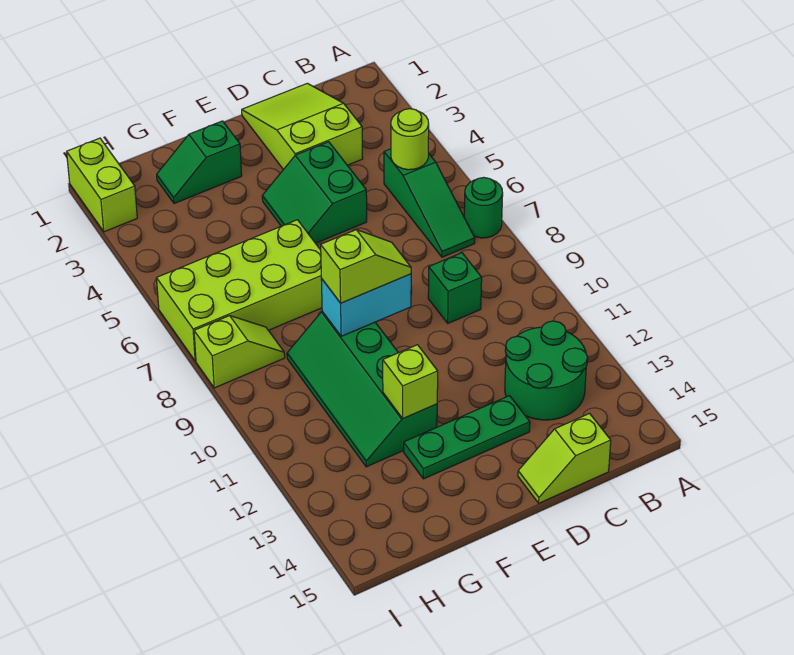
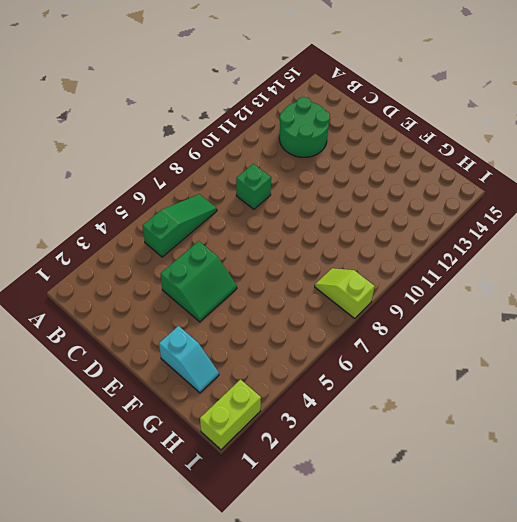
cyan slope F2:G2 level 1 top F -> green slope F2:G2 level 1 top F
none -> green round brick A7 level 1
none -> lime slope C1:D3 level 1 top 3
none -> lime slope C15:D15 level 1 top C

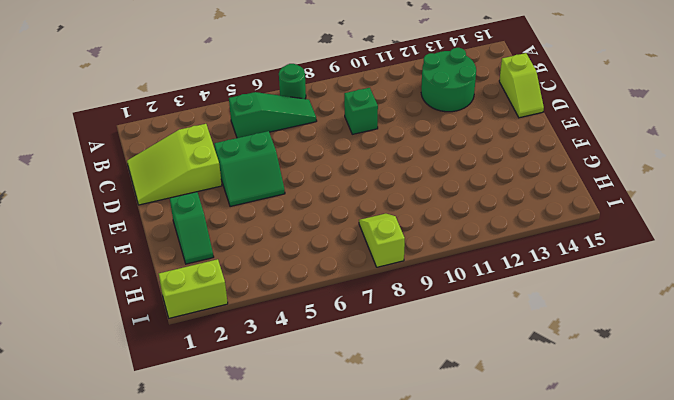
none -> green plate D13:F13 level 1
none -> lime brick F6:I7 level 1
none -> green slope F9:G12 level 1 top F

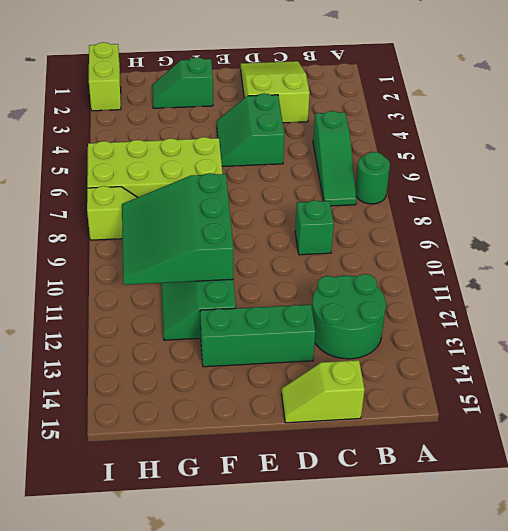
green brick D13:F13 level 1 -> green plate D13:F13 level 1
green slope F9:H11 level 2 top F -> cyan brick E9:F9 level 2
none -> lime round brick B5 level 2
none -> lime brick F12 level 2
none -> lime slope E9:F9 level 3 top F

